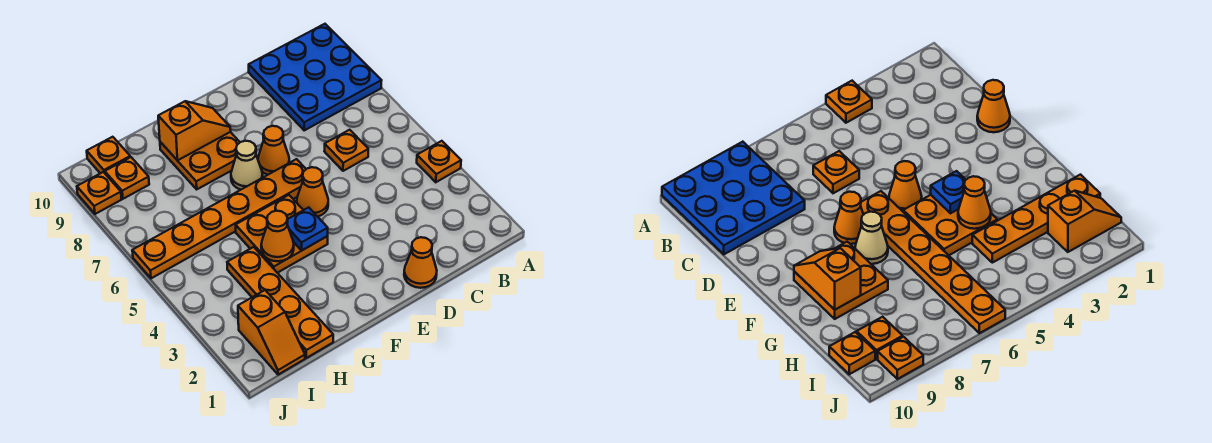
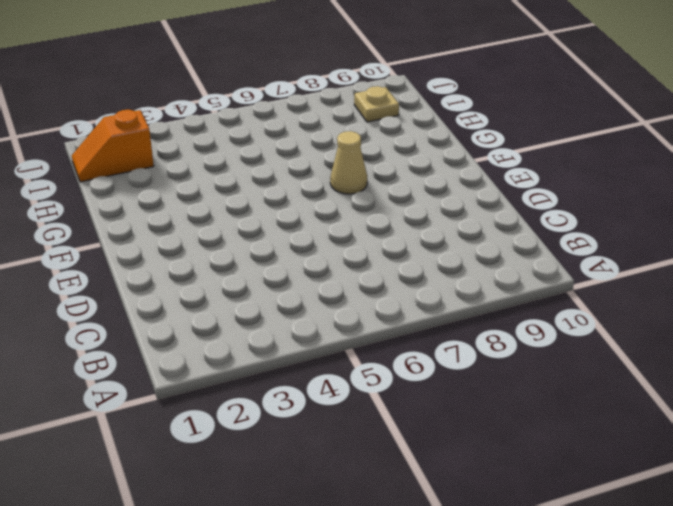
tan plate I9 level 1 -> orange plate I9 level 1
none -> orange plate A4 level 1
none -> blue plate A8:C10 level 1
none -> orange plate C6 level 1

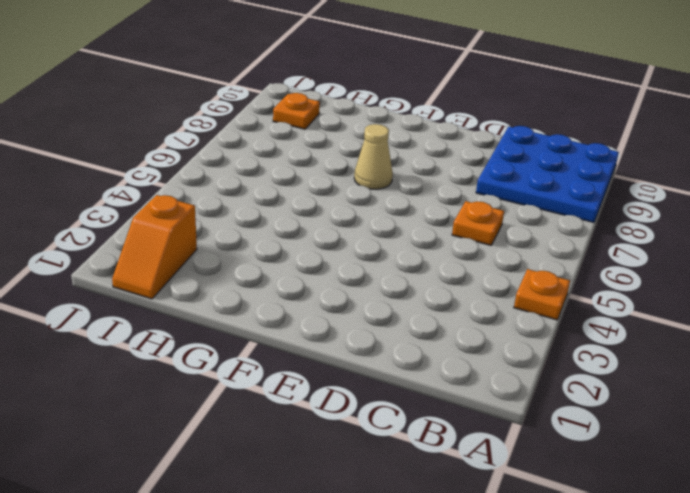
none -> orange cone D1 level 1
none -> orange cone E5 level 1
none -> orange plate E6:J6 level 1

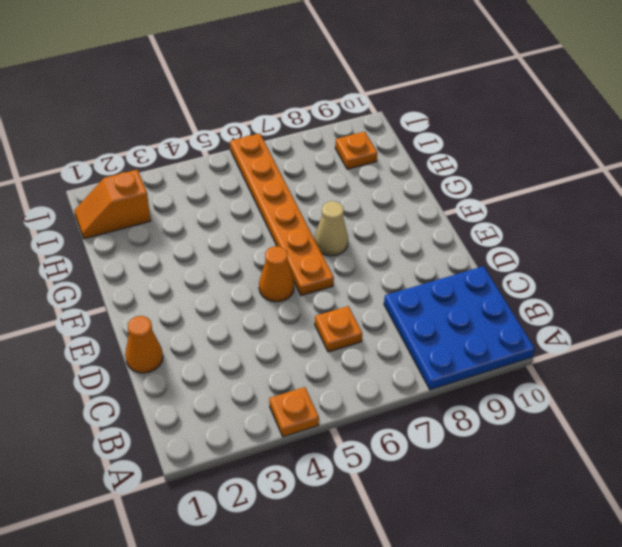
none -> orange cone E7 level 1
none -> orange plate F4:G5 level 1
none -> orange plate F8:G9 level 1

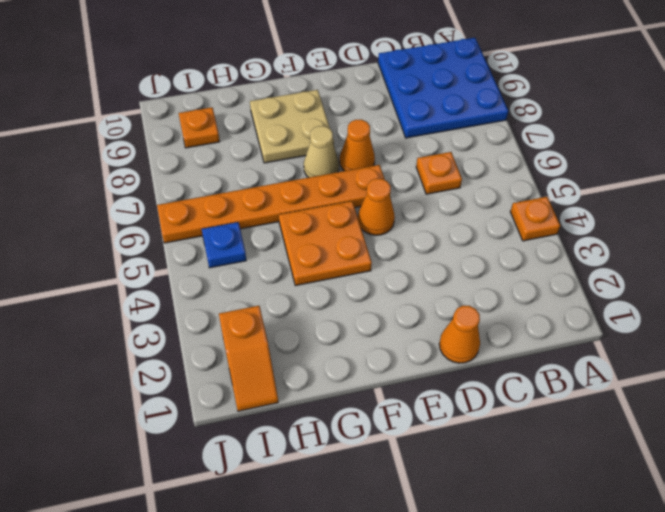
tan plate F8:G9 level 1 -> orange plate F8:G9 level 1
blue plate I5 level 1 -> blue plate F4 level 2
none -> orange plate H1:H4 level 1
none -> orange plate I10 level 1
none -> orange plate J9 level 1

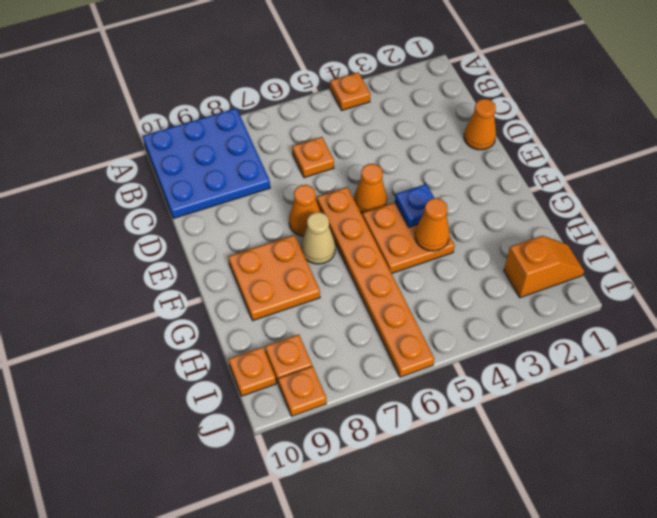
none -> orange plate H1:H4 level 1
none -> orange slope F9:G9 level 2 top G

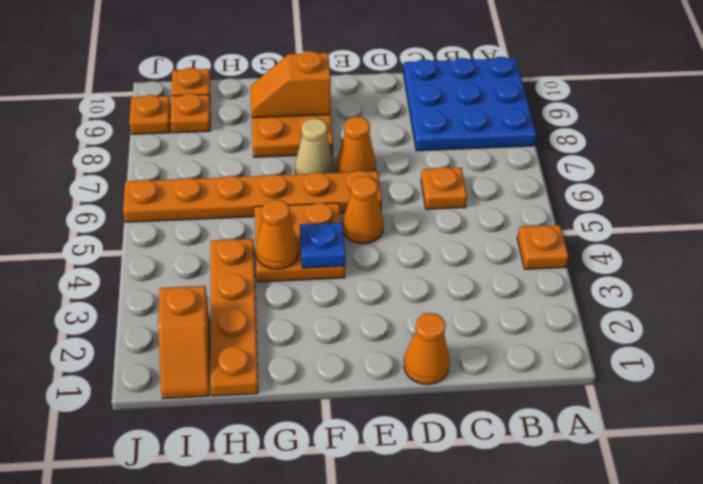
orange slope F9:G9 level 2 top F -> orange slope F9:G9 level 2 top G

